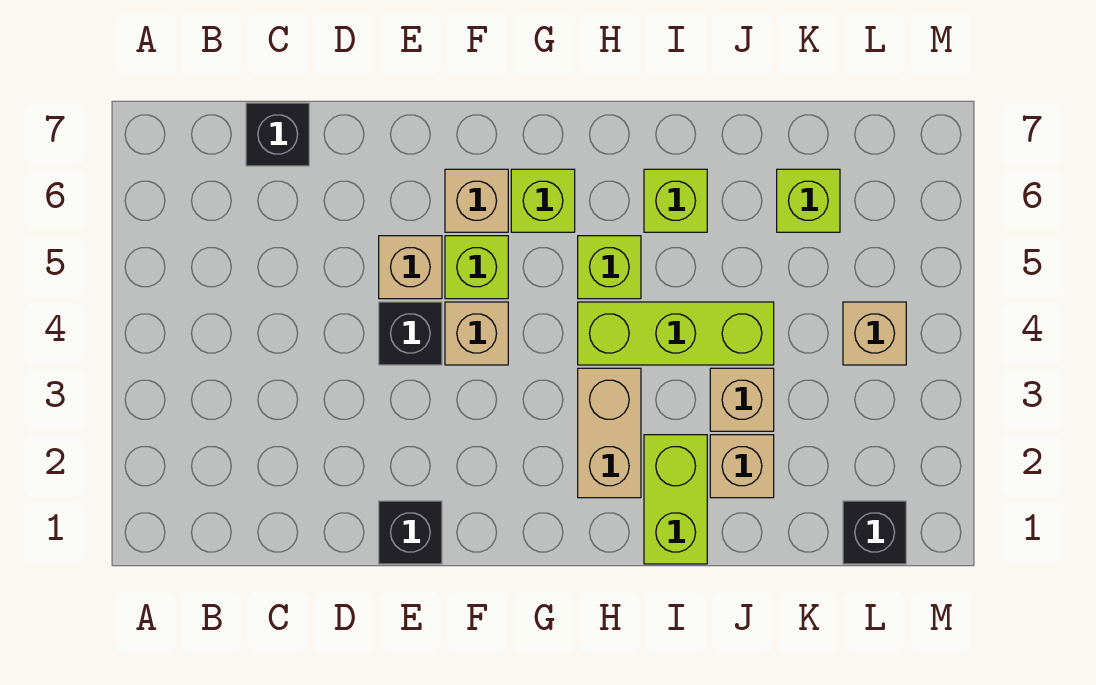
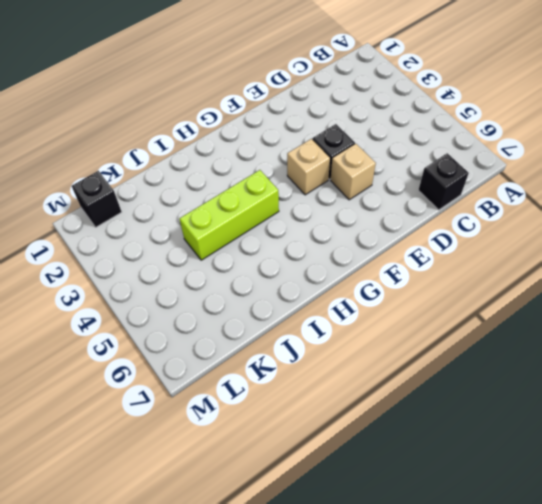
none -> black brick E1 level 1
none -> lime brick F5 level 1
none -> tan brick F6 level 1

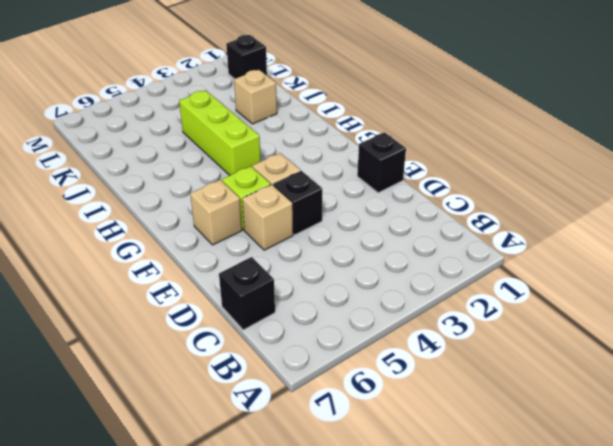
none -> lime brick G6 level 1
none -> tan brick H2:H3 level 1
none -> lime brick H5 level 1

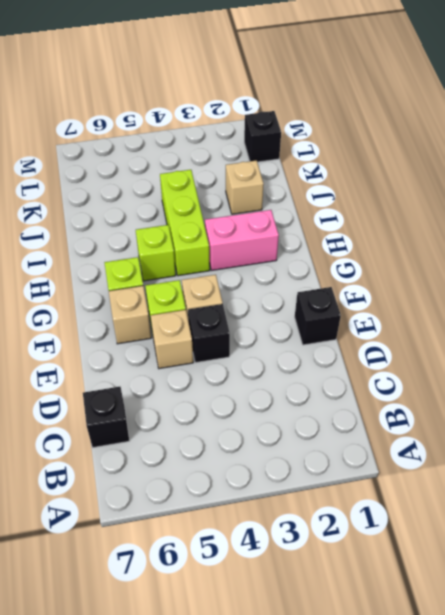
pink brick H2:H3 level 1 -> tan brick H2:H3 level 1
none -> lime brick I1:I2 level 1
none -> lime brick I6 level 1
none -> tan brick J3 level 1

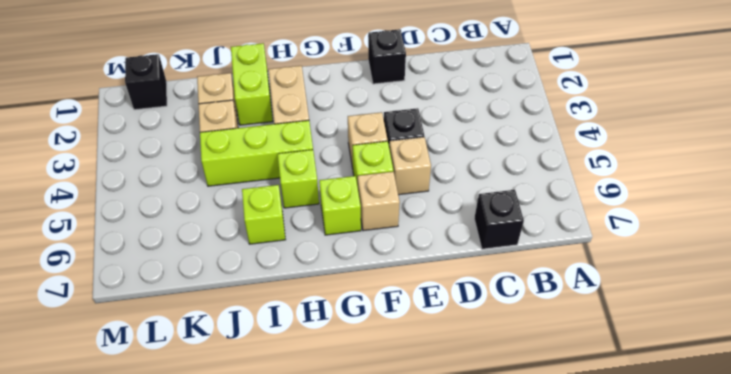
none -> lime brick K6 level 1
none -> tan brick L4 level 1

